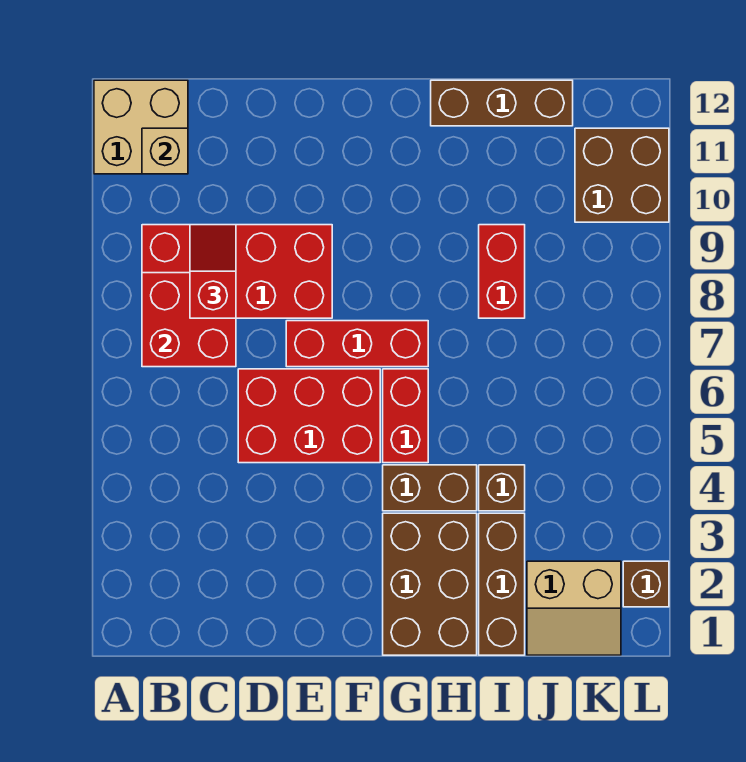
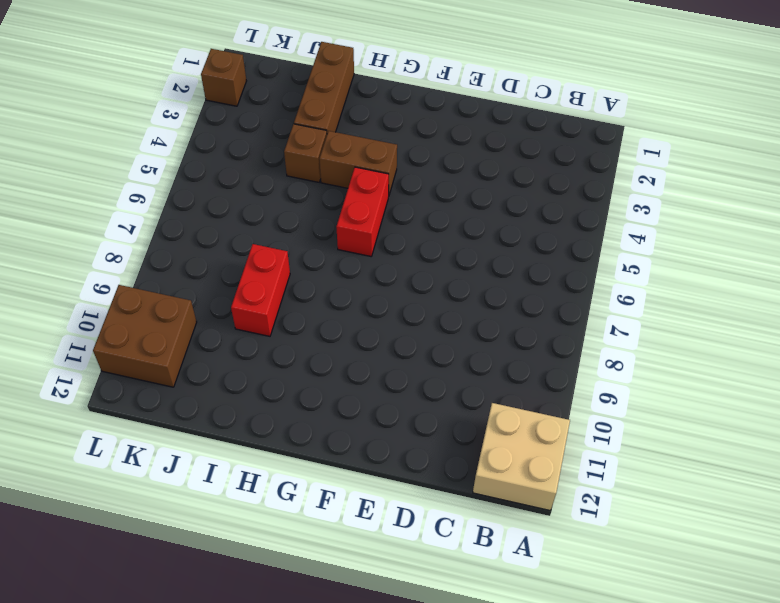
none -> red brick B8:E9 level 1
none -> red brick D5:F6 level 1
none -> red brick E7:G7 level 1

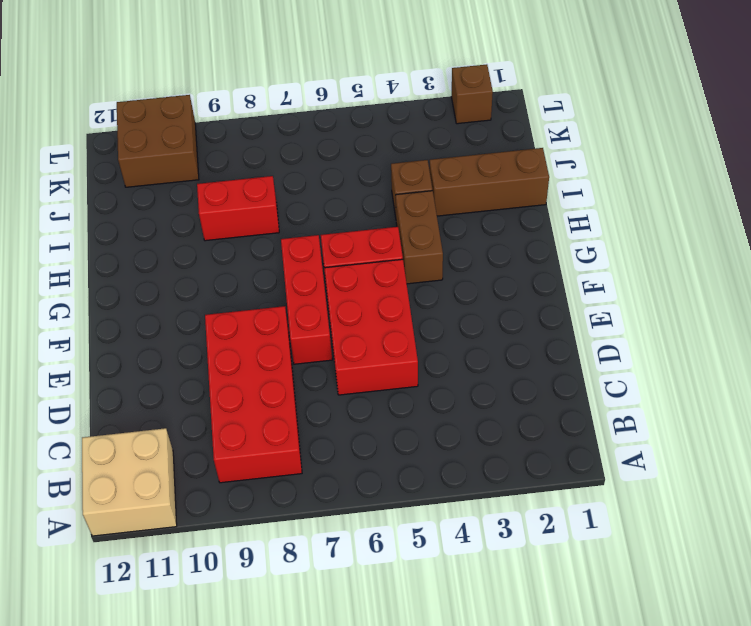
none -> brown brick G1:H3 level 1
none -> brown brick H12:J12 level 1
none -> tan slope J1:K2 level 1 top 2

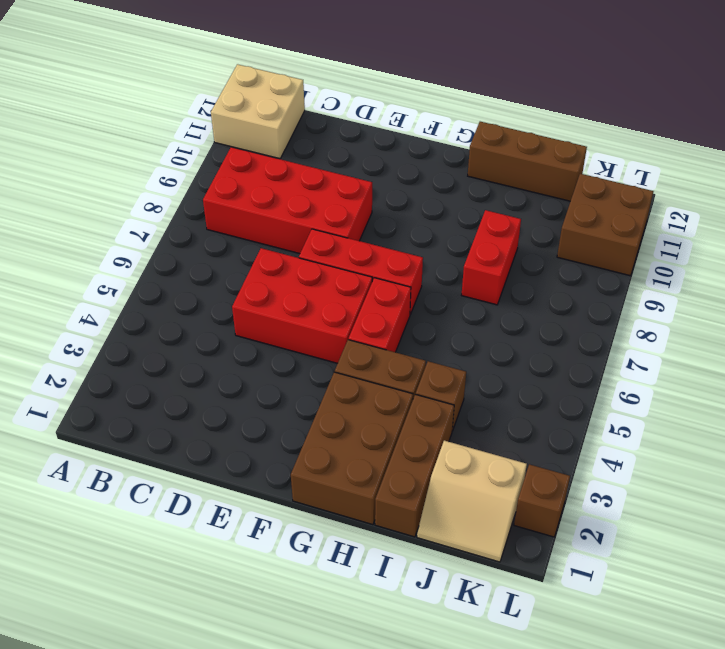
none -> red brick B7:C8 level 2
none -> tan brick B11 level 2
none -> red slope C8:C9 level 3 top 8

